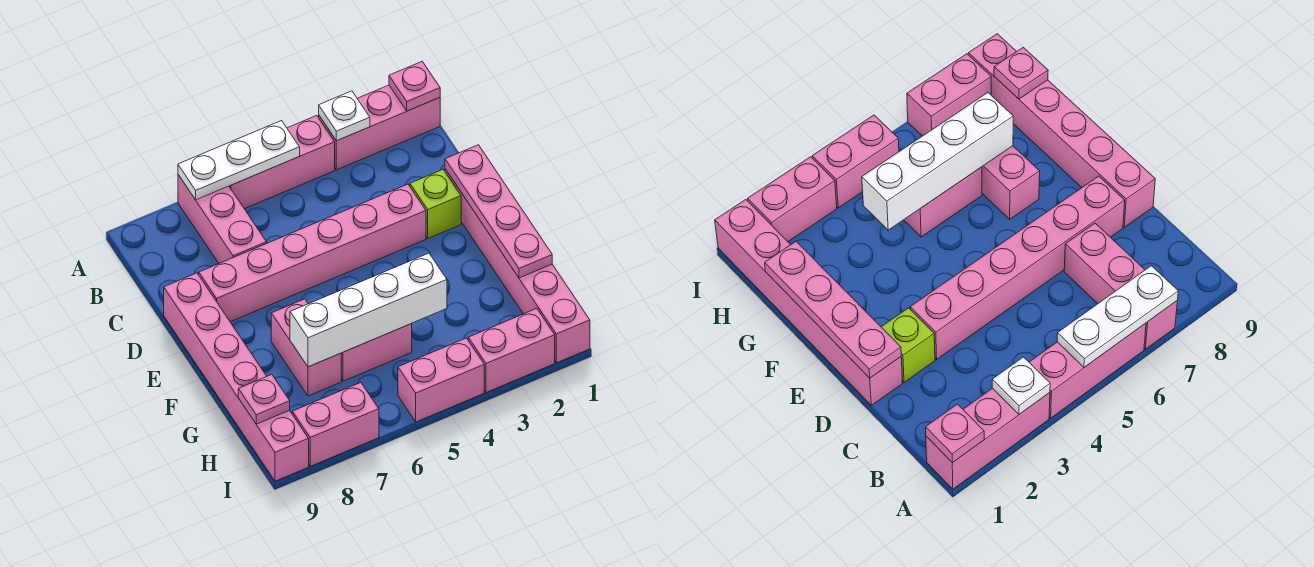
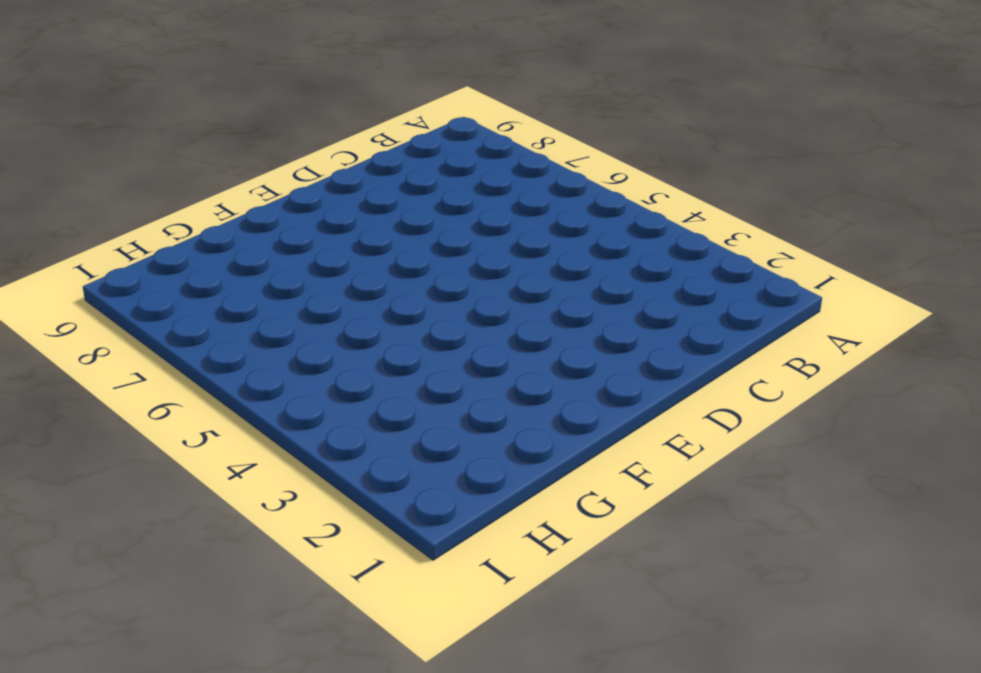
none -> pink brick A1:A3 level 1
none -> pink brick A4:A6 level 1
none -> pink brick A7:C7 level 1

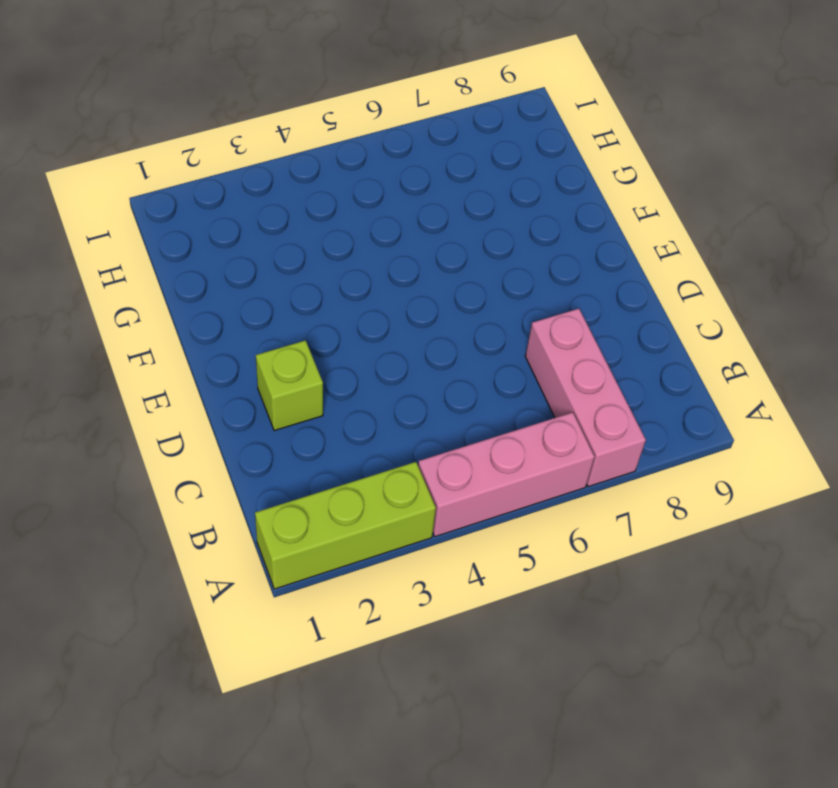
lime brick A1:A3 level 1 -> pink brick A1:A3 level 1
none -> pink brick D1:I1 level 1
none -> pink brick D3:D8 level 1
none -> pink brick D9:I9 level 1

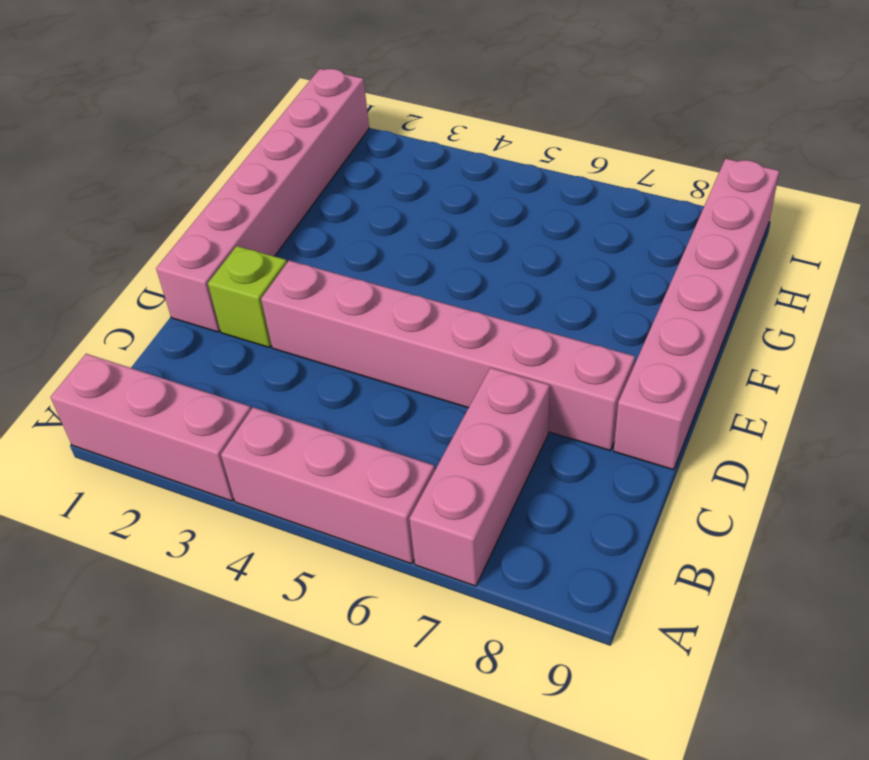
none -> pink brick F7:G7 level 1
none -> pink brick G5:G6 level 1
none -> pink brick I2:I3 level 1

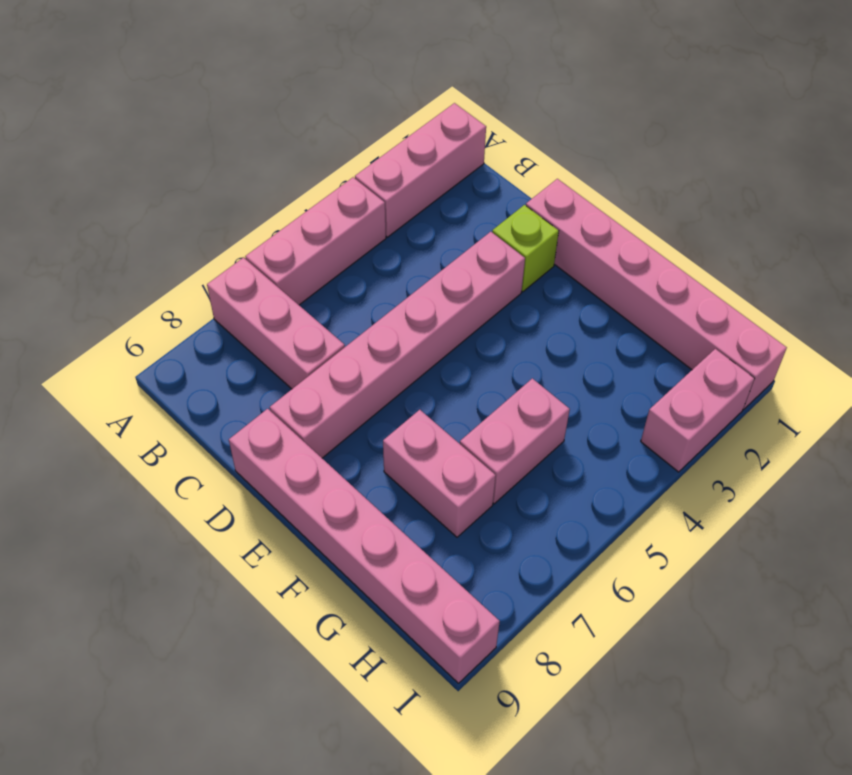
none -> pink brick I4:I5 level 1
none -> pink brick I7:I8 level 1
none -> pink plate A1 level 2

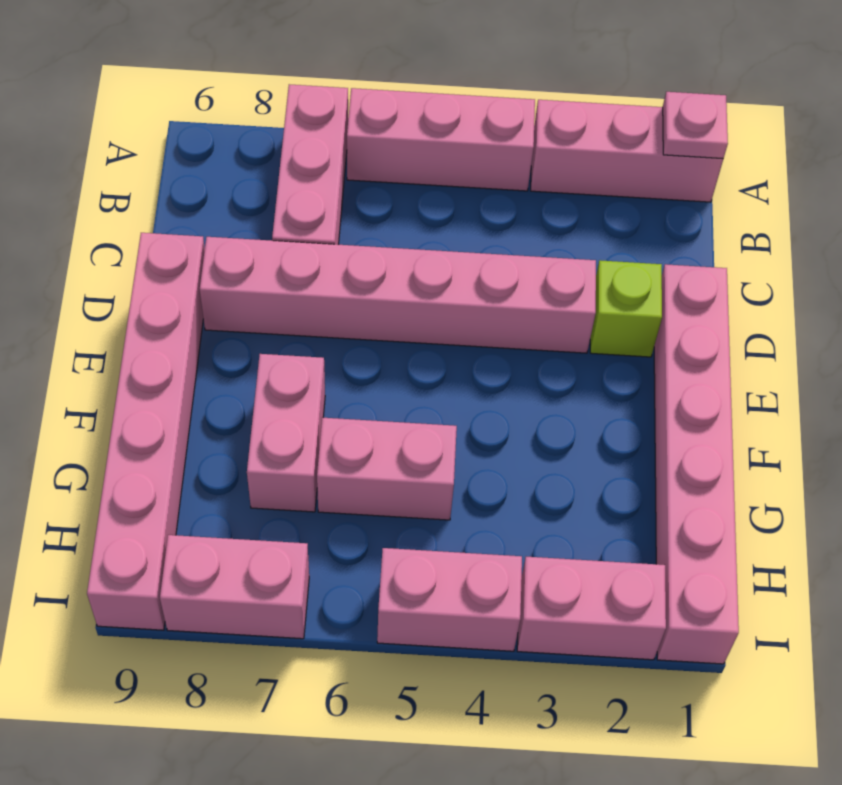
none -> white plate A3 level 2
none -> white plate A5:A7 level 2
none -> pink plate D1:G1 level 2

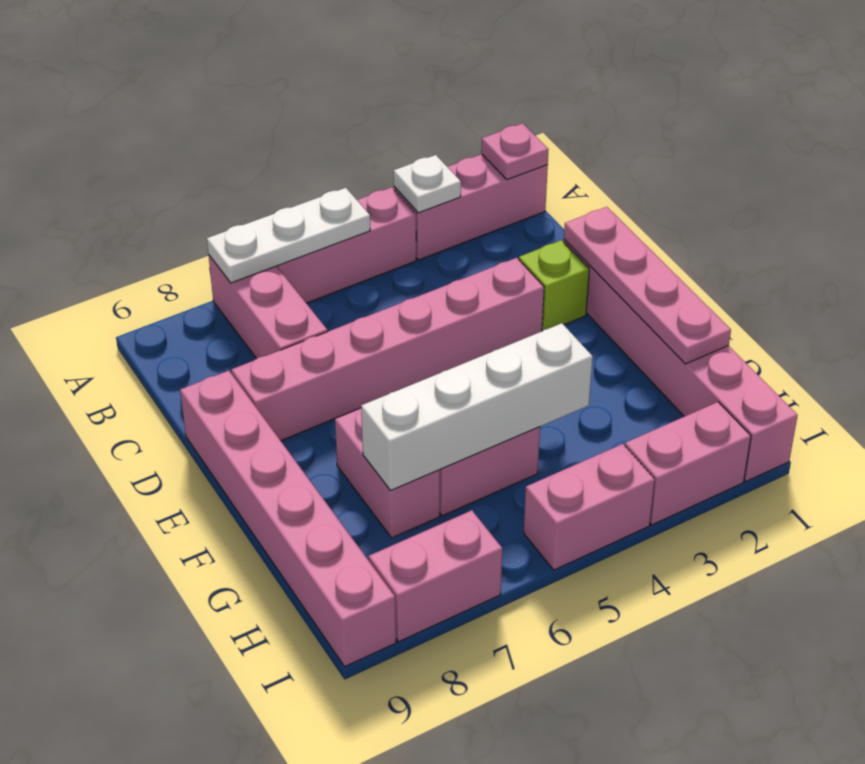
none -> pink plate H9 level 2

